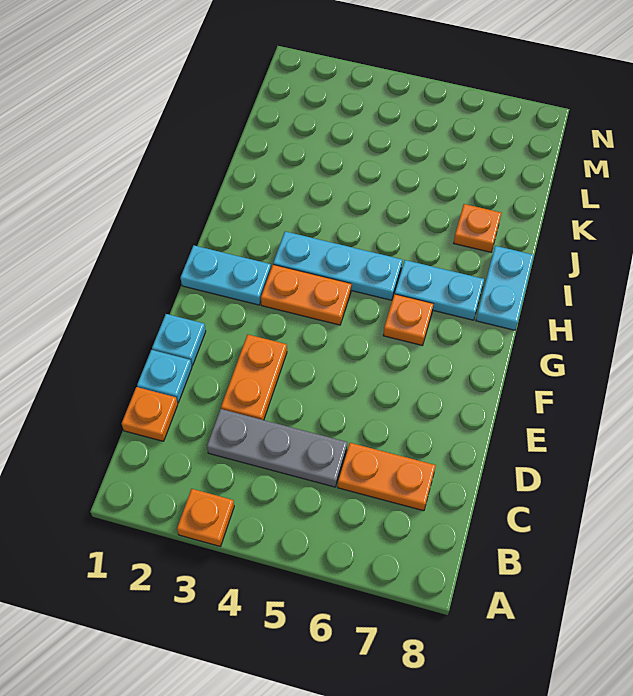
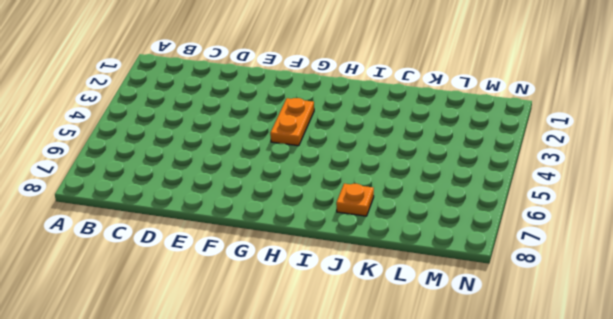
none -> orange plate A3 level 1
none -> orange plate C1 level 1
none -> grey plate C3:C5 level 1

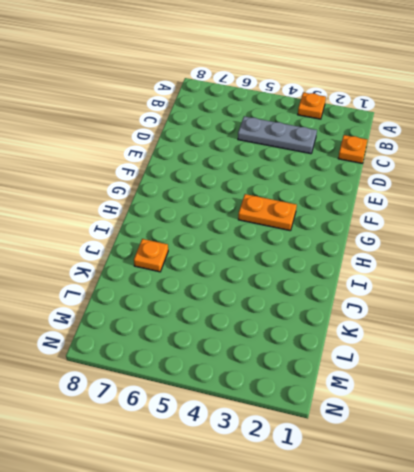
none -> orange plate C6:C7 level 1
none -> cyan plate D1 level 1
none -> orange plate D3:E3 level 1

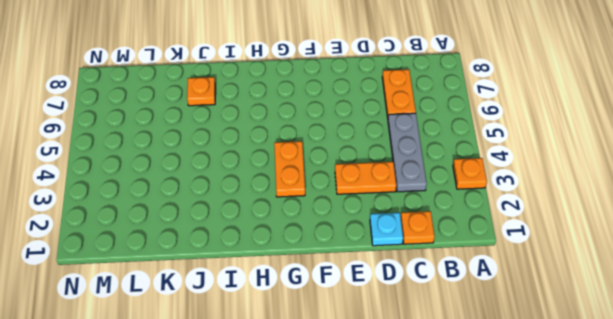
none -> cyan plate E1 level 1
none -> cyan plate G1:G2 level 1
none -> orange plate G6 level 1

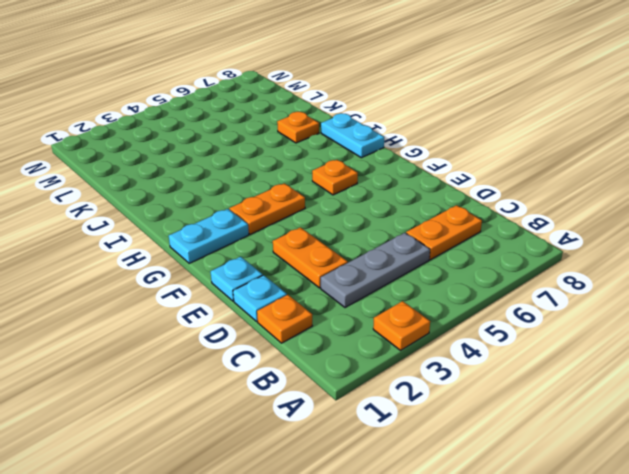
none -> cyan plate H3:H5 level 1
none -> cyan plate H6:H7 level 1

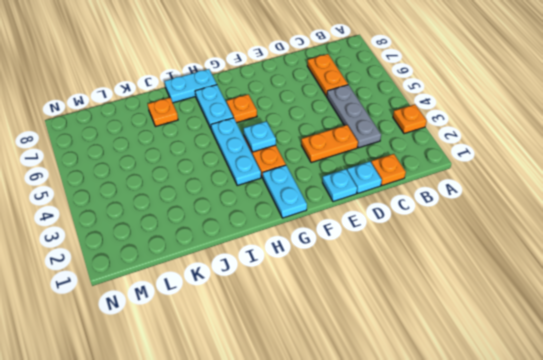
cyan plate G4 level 2 -> none

